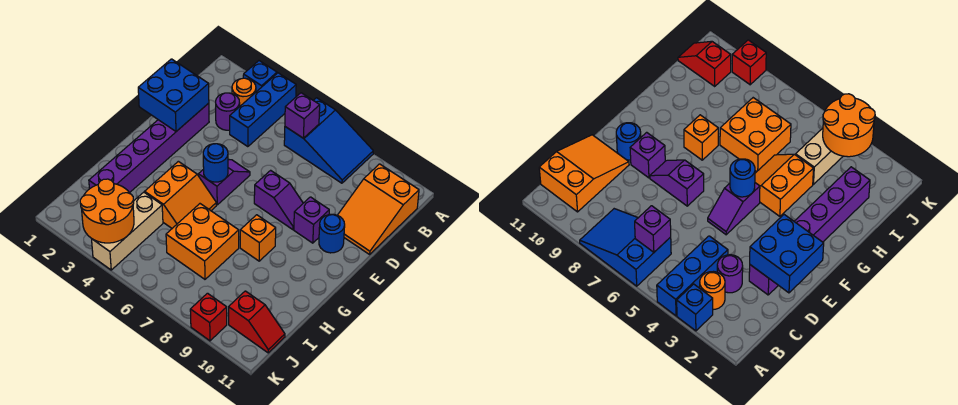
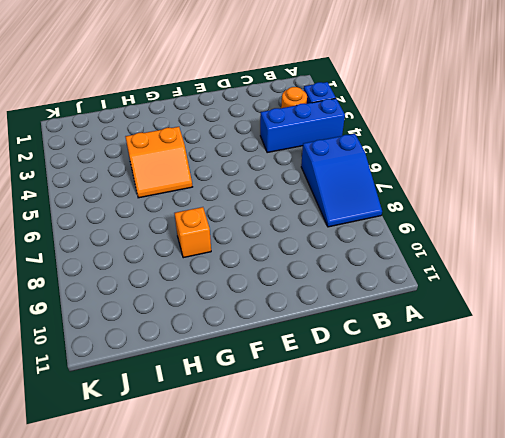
none -> orange slope B10:D11 level 1 top B
none -> purple round brick C3 level 1
none -> purple brick D2:I2 level 1

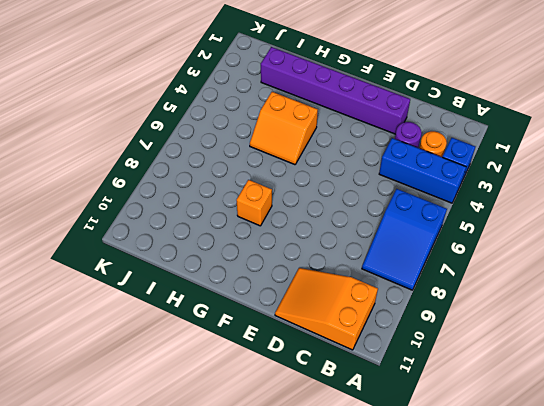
none -> purple slope E5:F5 level 1 top F
none -> purple slope E7:E8 level 1 top 7
none -> purple brick E9 level 1

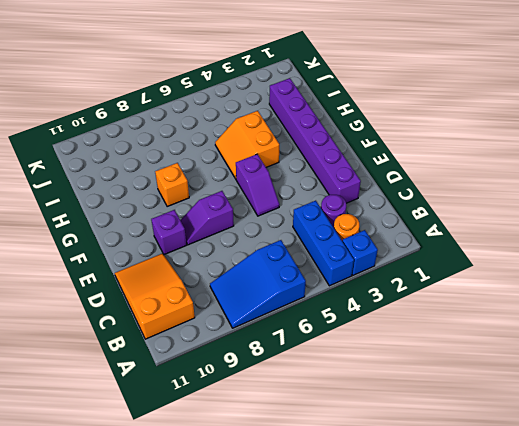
none -> blue round brick E10 level 1
none -> orange brick H6:I7 level 1
none -> tan brick I4:K4 level 1

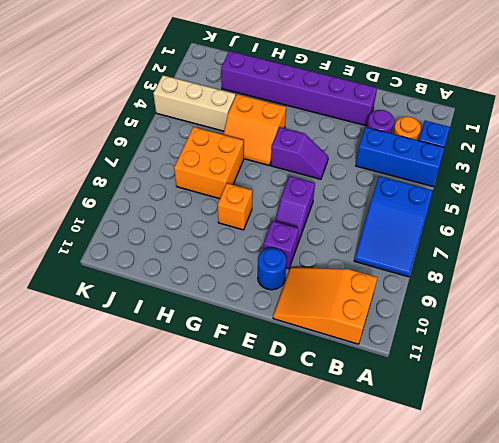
none -> red slope J10:J11 level 1 top 10
none -> red brick K9 level 1
none -> purple brick B6 level 2

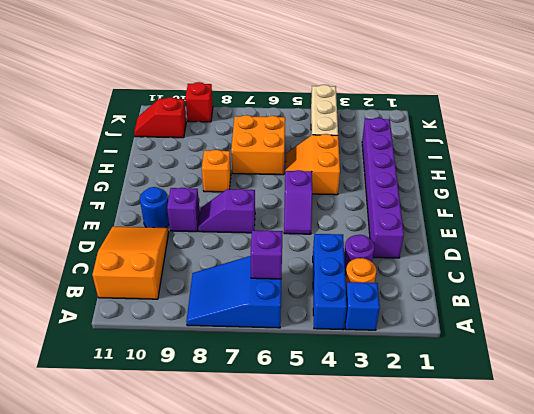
none -> blue brick D1:E2 level 2
none -> blue round brick F5 level 2
none -> orange round brick J3:K4 level 2

